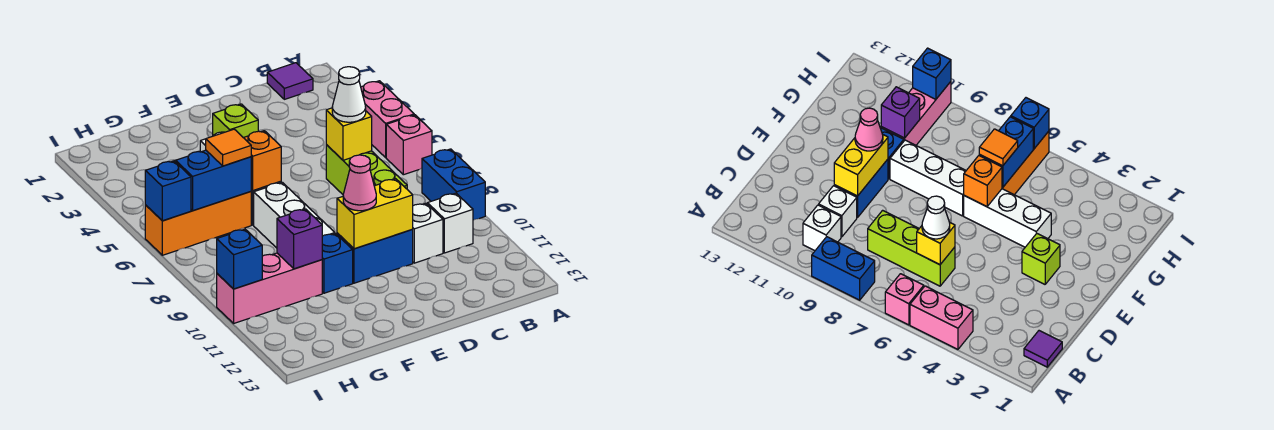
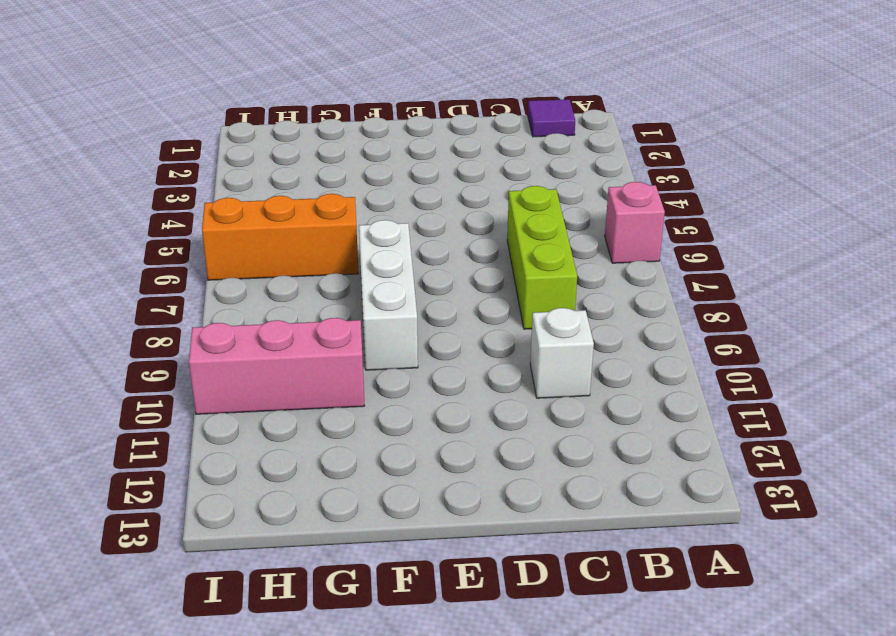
none -> pink brick A4:A5 level 1
none -> blue brick A8:A9 level 1
none -> white brick B10 level 1

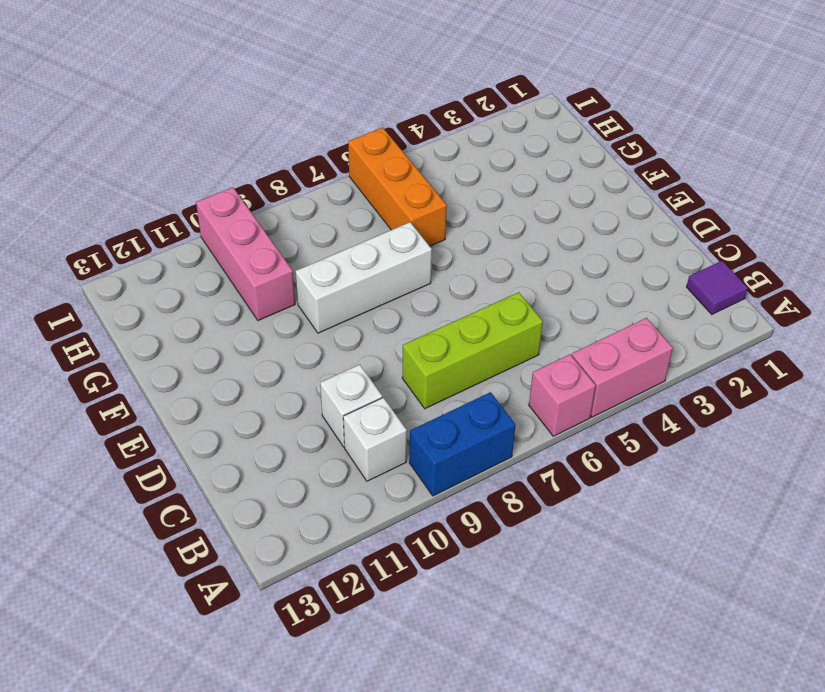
none -> blue brick D10:E10 level 1
none -> lime brick E3 level 1
none -> white brick F4:F6 level 1

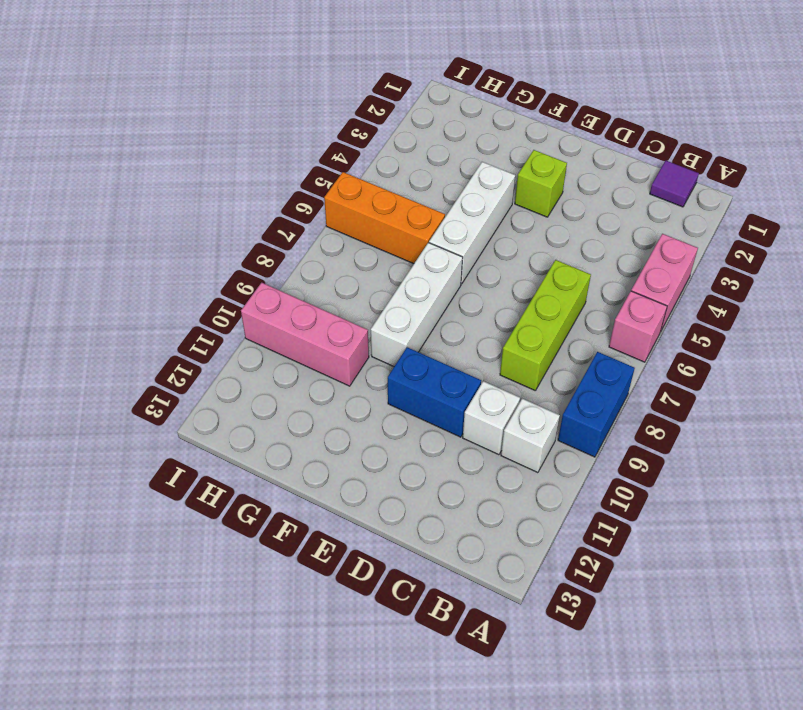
none -> blue brick F10 level 1
none -> yellow brick C6 level 2
none -> yellow brick D10:E10 level 2

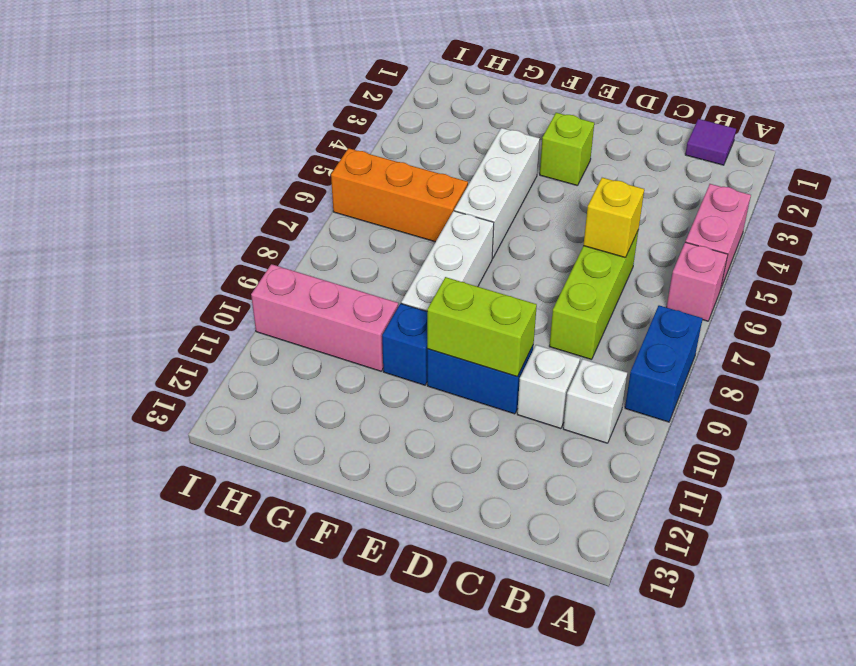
lime brick D10:E10 level 2 -> yellow brick D10:E10 level 2
none -> orange brick F6 level 2
none -> blue brick G6:H6 level 2
none -> purple brick G10 level 2

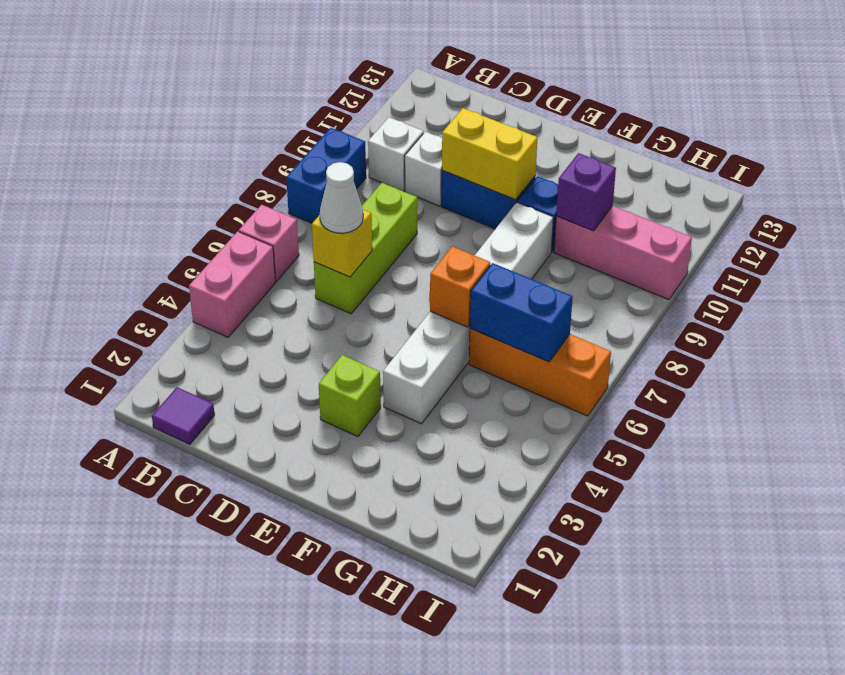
none -> blue brick I6 level 2
none -> blue brick I10 level 2
none -> pink cone E10 level 3

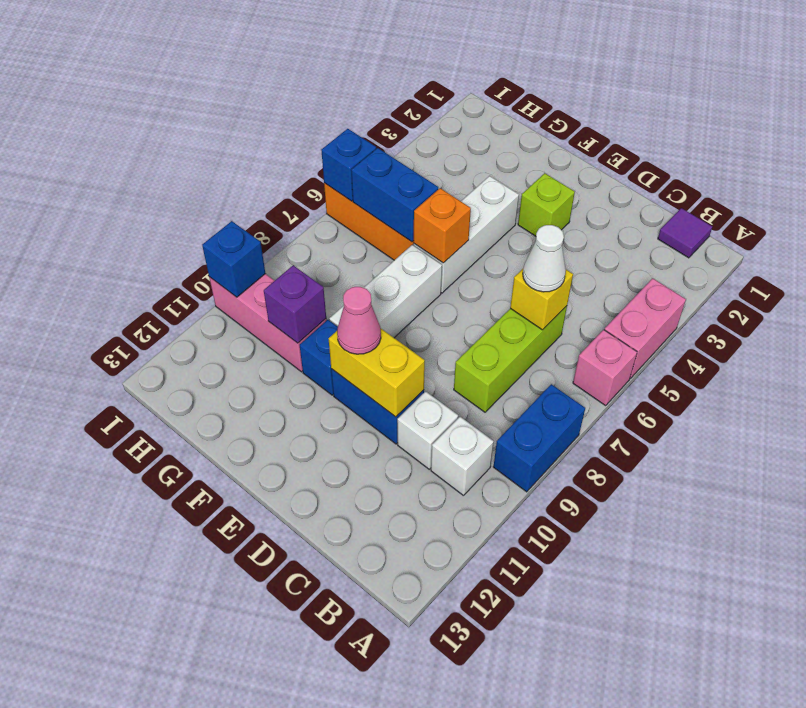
none -> orange tile G6 level 3

